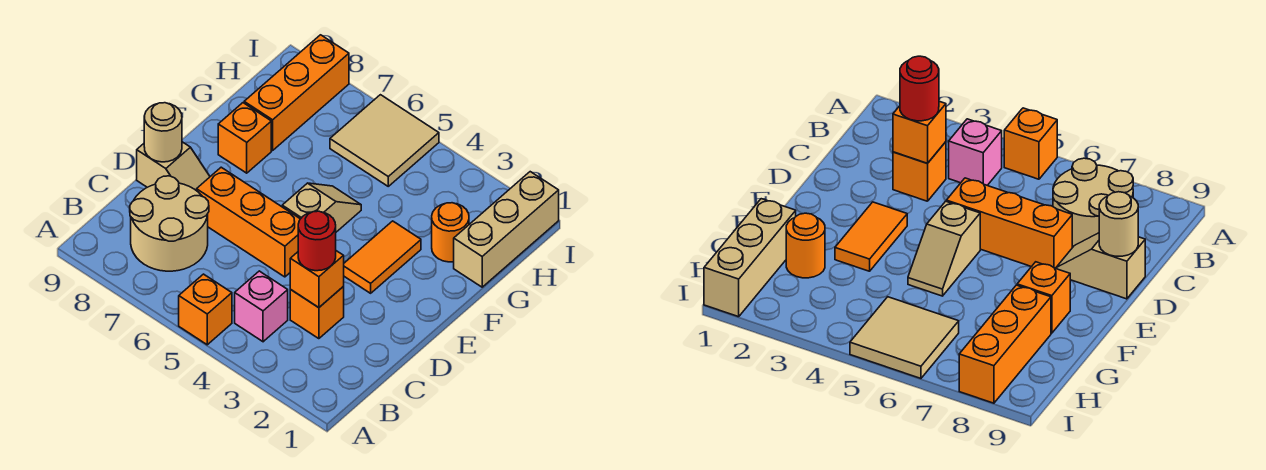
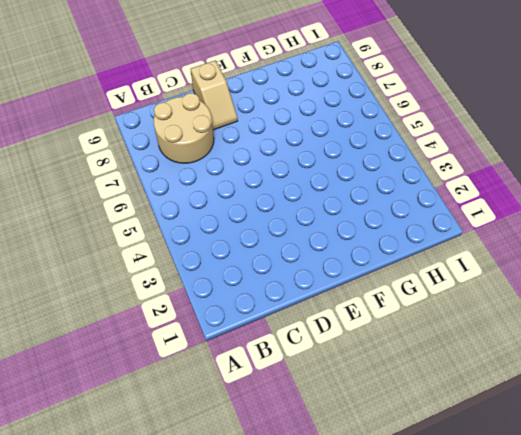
none -> orange brick A5 level 1
none -> pink brick B4 level 1
none -> orange brick C3 level 1

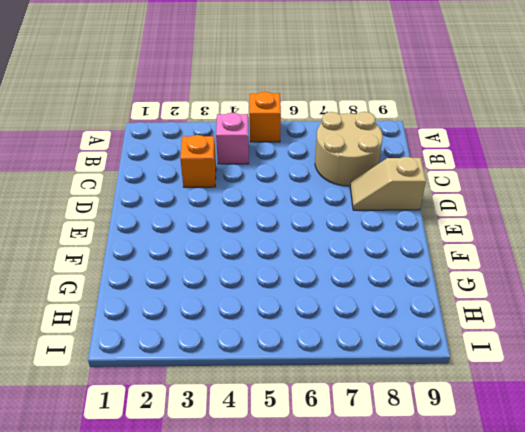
none -> orange brick D5:D7 level 1
none -> orange tile E3:F3 level 1
none -> tan slope E5:F5 level 1 top E

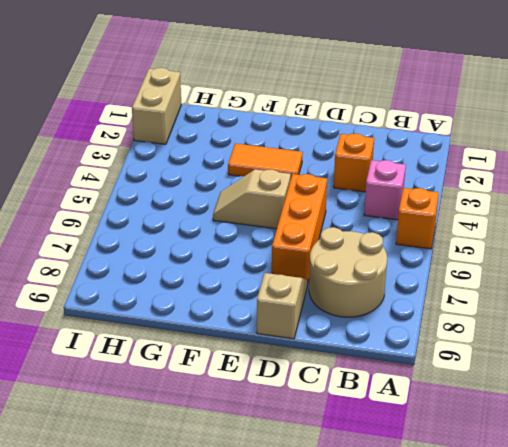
tan brick I1:I2 level 1 -> tan brick G1:I1 level 1
none -> orange brick F8 level 1
none -> orange round brick G2 level 1
none -> orange brick G8:I8 level 1

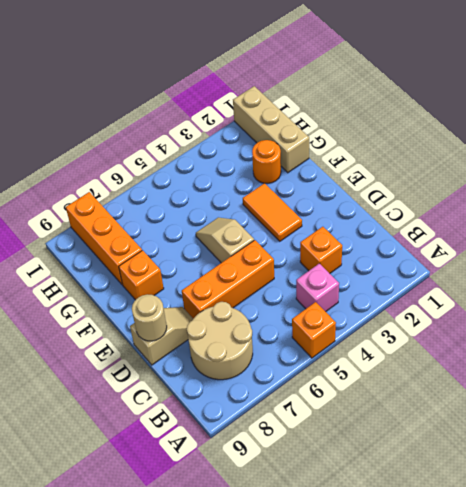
none -> tan tile H5:I6 level 1
none -> orange brick C3 level 2
none -> red round brick C3 level 3

